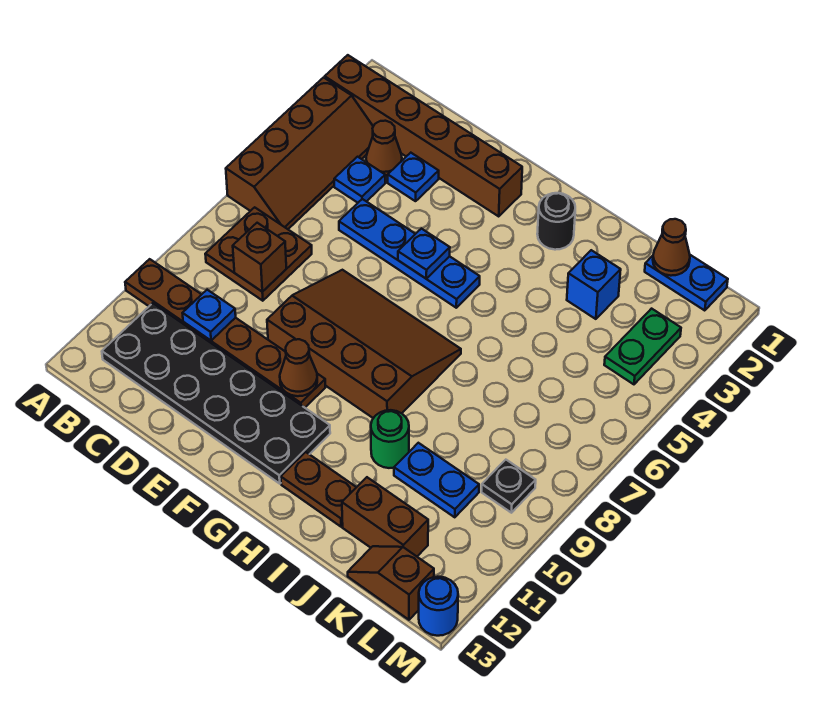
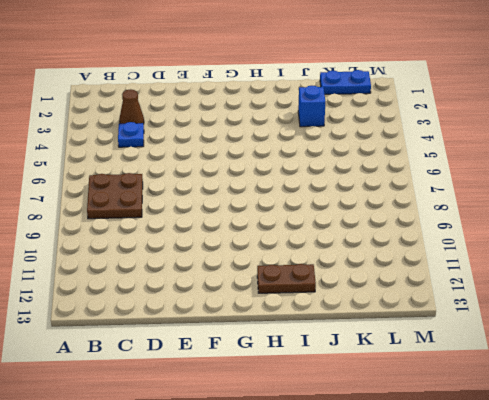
none -> brown brick A2:F2 level 1
none -> brown slope A3:B6 level 1 top A
none -> brown plate A10:F10 level 1

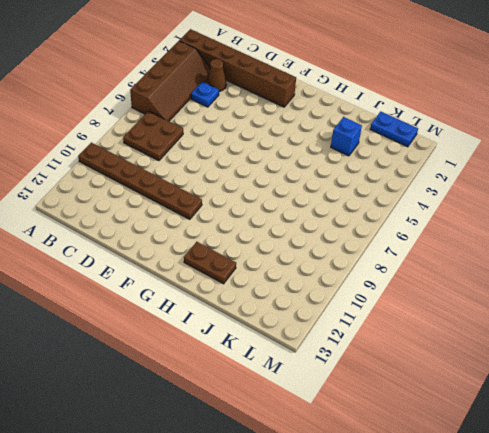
none -> black plate B11:G12 level 1
none -> blue plate D3 level 1
none -> blue plate D5:G5 level 1

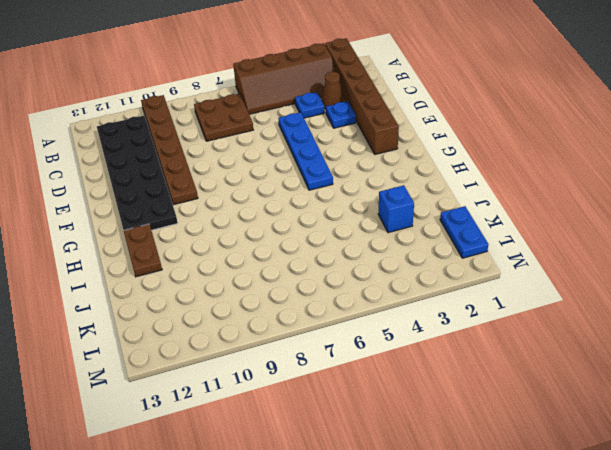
none -> brown slope E7:H9 level 1 top 9
none -> black round brick H2 level 1
none -> green round brick I10 level 1

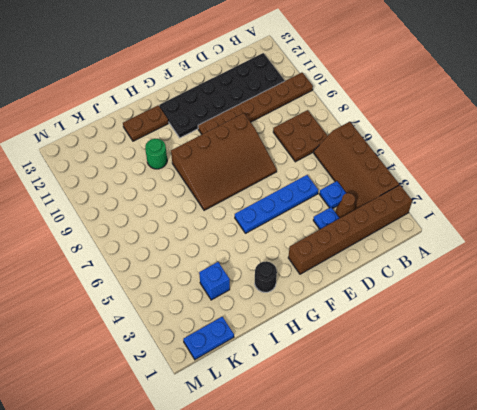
none -> blue plate J10:K10 level 1
none -> brown brick J12:K12 level 1
none -> brown slope K13:L13 level 1 top L

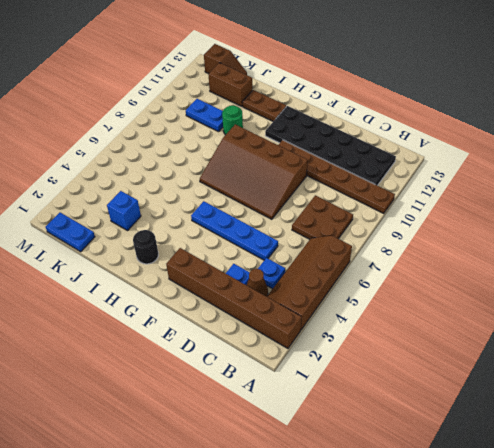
none -> green plate L3:L4 level 1
none -> black plate L9 level 1
none -> blue round brick M13 level 1

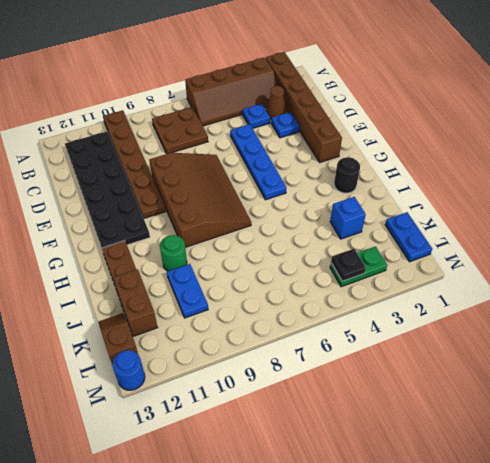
black plate L4 level 2 -> black plate L9 level 1
none -> brown brick C8 level 2
none -> blue plate C10 level 2
none -> blue plate F5 level 2

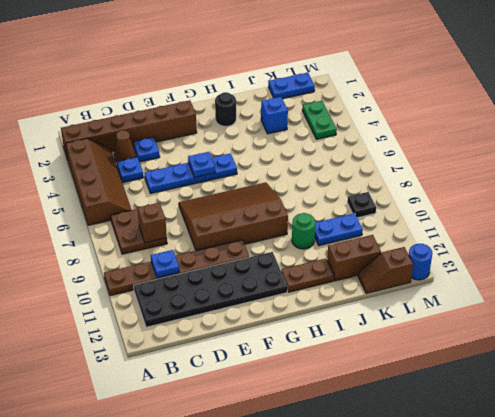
none -> brown cone F10 level 2
none -> brown cone K1 level 2

